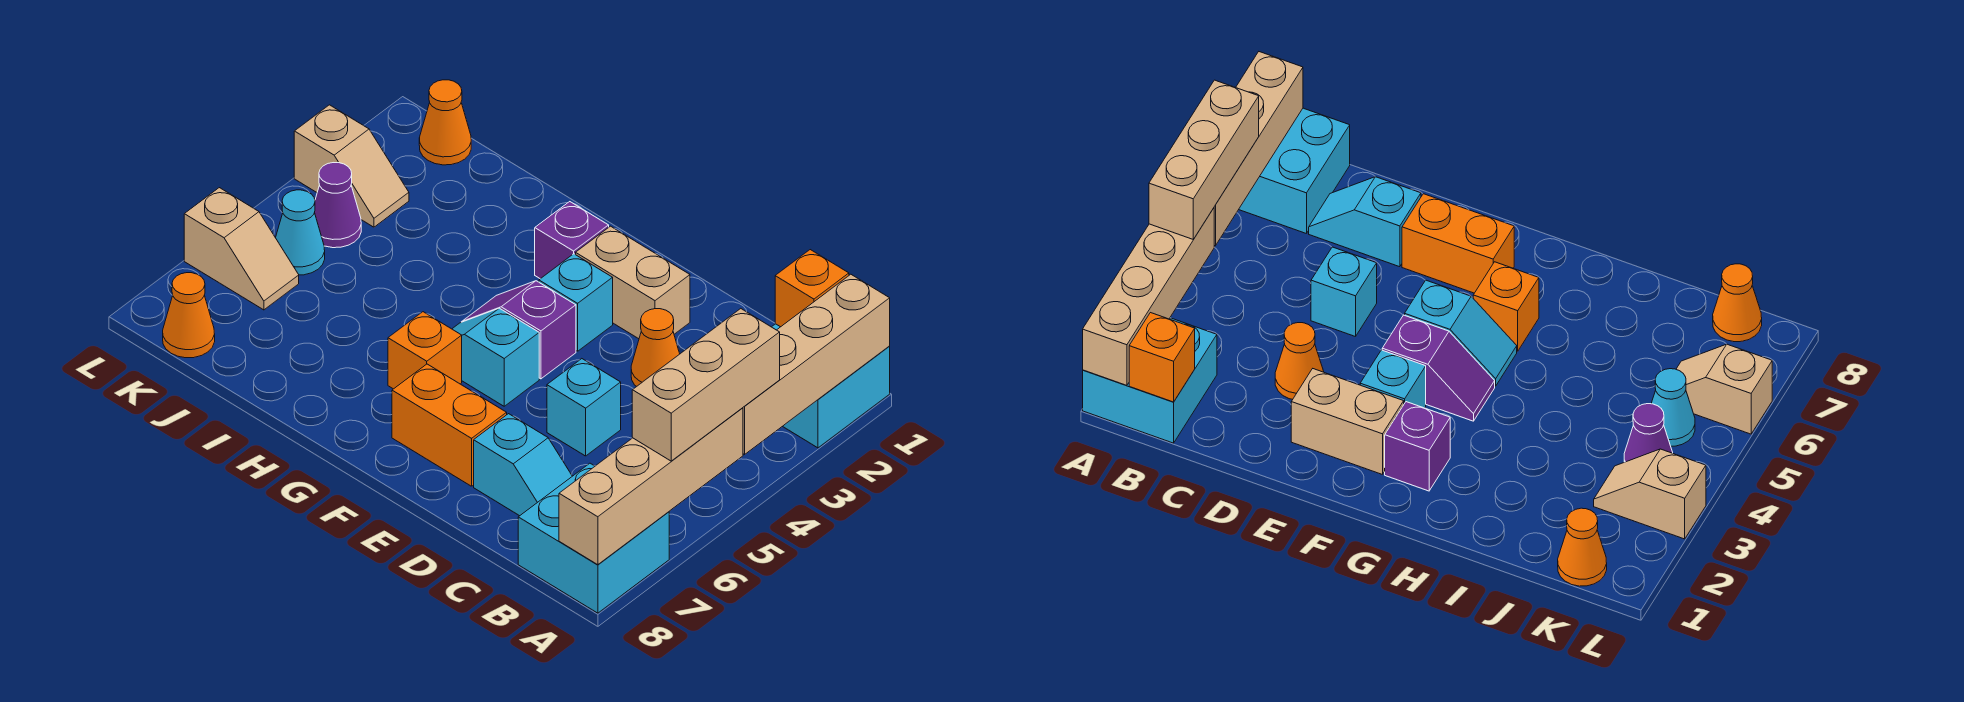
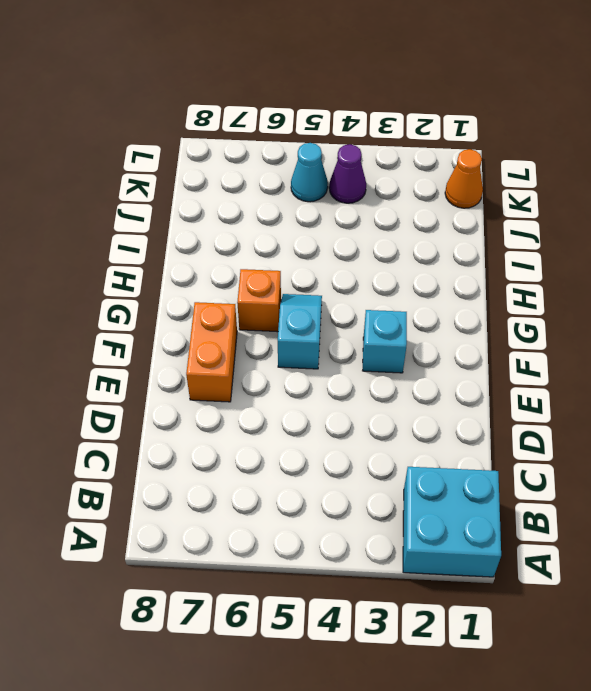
none -> cyan brick A7:B8 level 1
none -> cyan slope C7:D7 level 1 top D
none -> orange cone D3 level 1

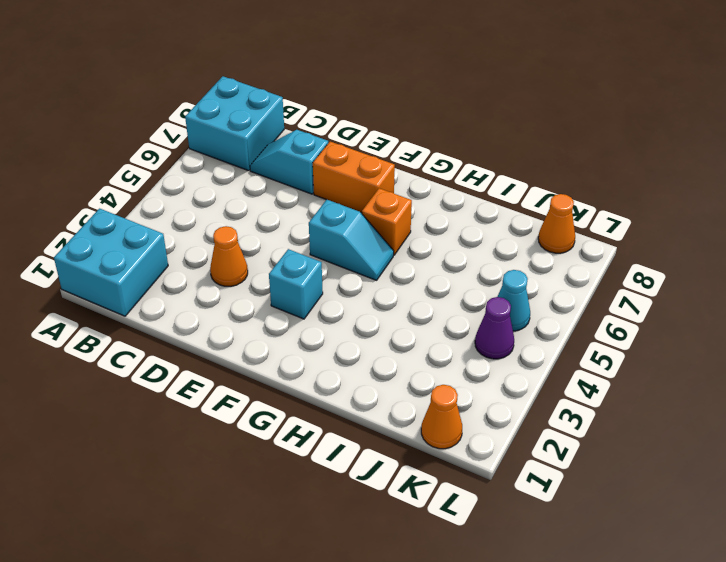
none -> cyan brick D5 level 1
none -> tan brick E2:F2 level 1
none -> purple slope F4:G4 level 1 top F

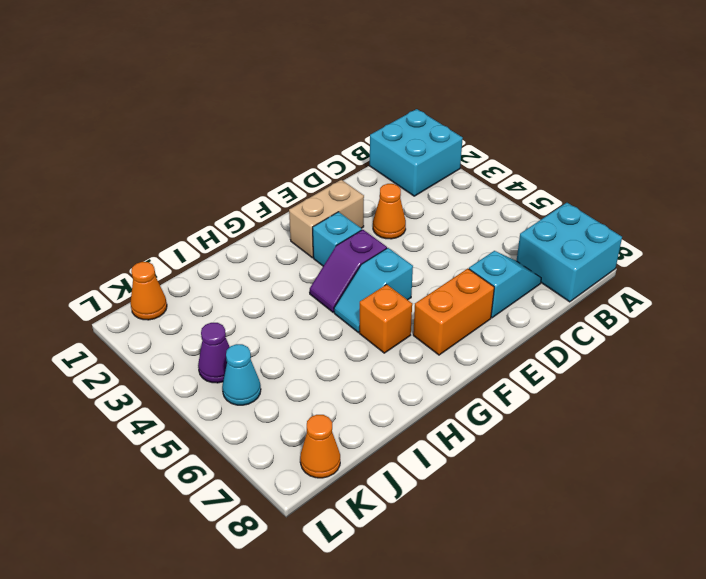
none -> cyan brick D5 level 1
none -> purple brick G2 level 1
none -> tan slope K3:L3 level 1 top L

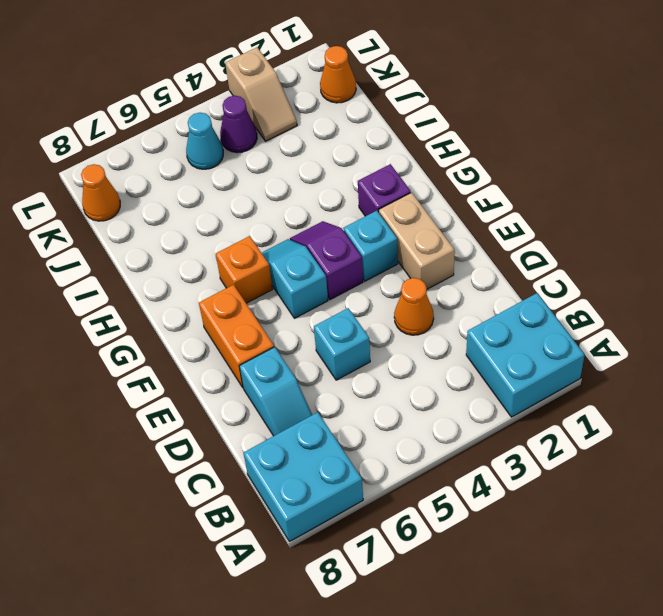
none -> tan slope K6:L6 level 1 top L
none -> tan brick A1:A4 level 2
none -> tan brick A5:A8 level 2

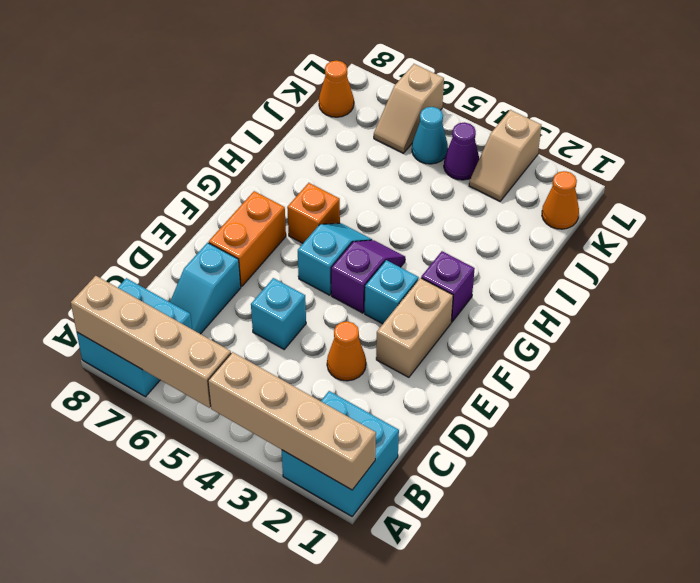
none -> orange brick B1 level 2
none -> tan brick A4:A6 level 3

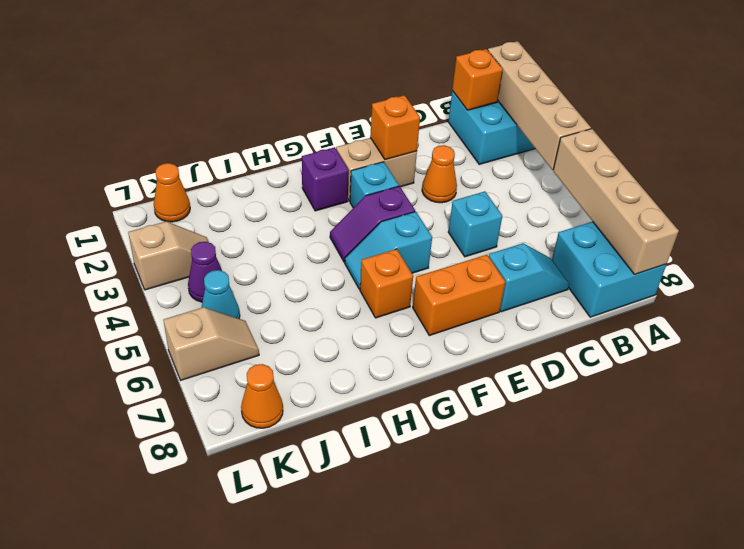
orange brick E2 level 2 -> none
none -> tan brick A4:A6 level 3

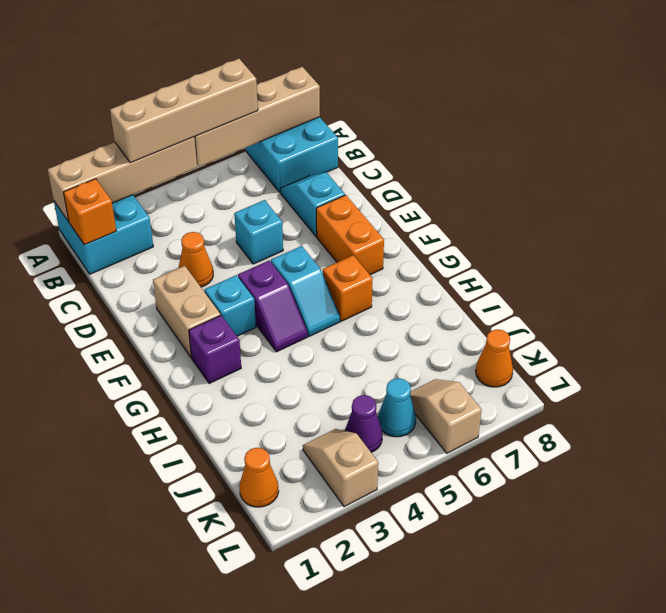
tan brick A3:A6 level 3 -> tan brick A4:A6 level 3

